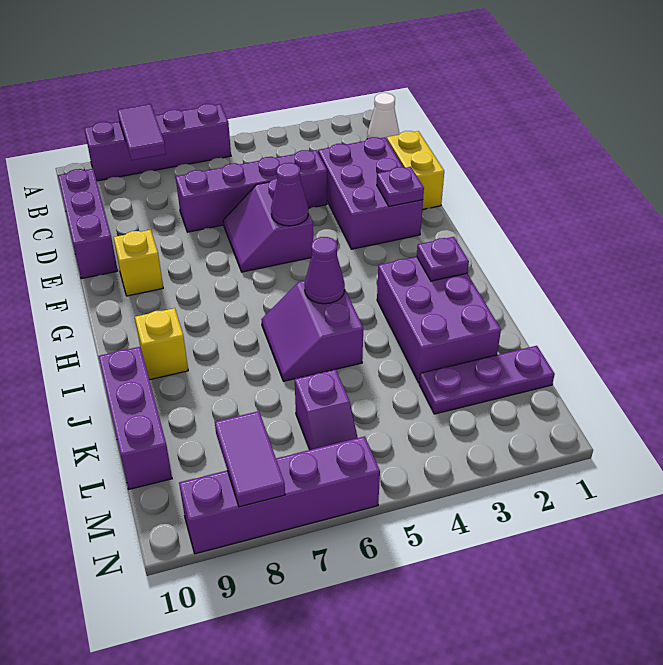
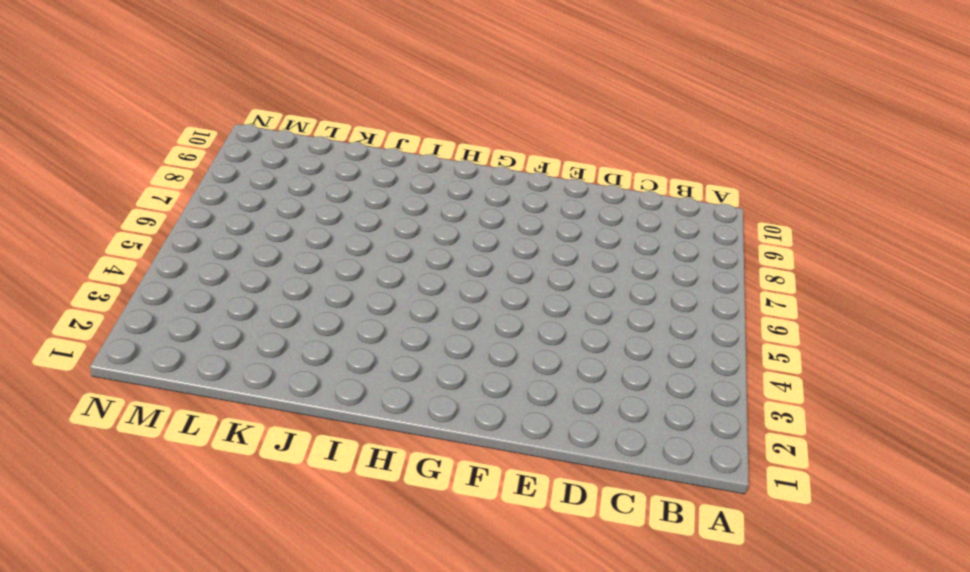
none -> purple brick A6:A9 level 1
none -> white cone B1 level 1
none -> purple brick C10:E10 level 1

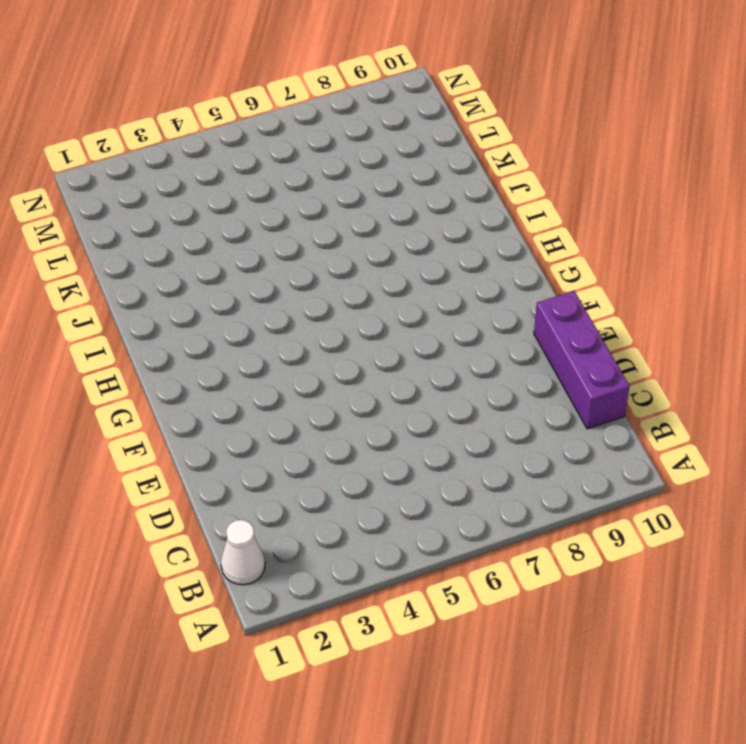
none -> purple brick A6:A9 level 1
none -> yellow brick D1:E1 level 1
none -> purple brick D2:F3 level 1

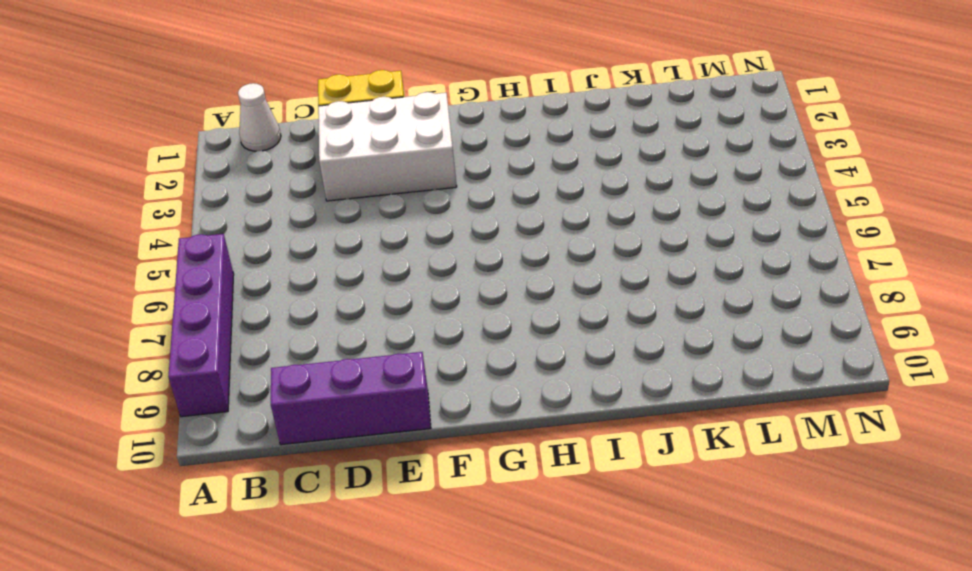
white brick D2:F3 level 1 -> purple brick D2:F3 level 1
none -> purple brick D4:D7 level 1
none -> purple slope E5:F6 level 1 top 5
none -> yellow brick F9 level 1

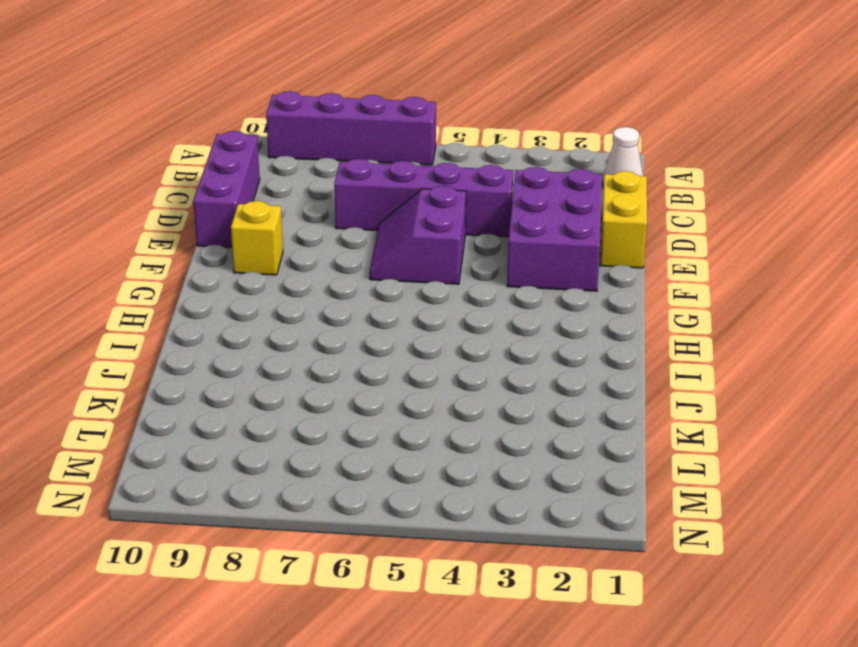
none -> purple brick I2:K3 level 1
none -> purple slope I5:J6 level 1 top 5
none -> yellow brick I9 level 1

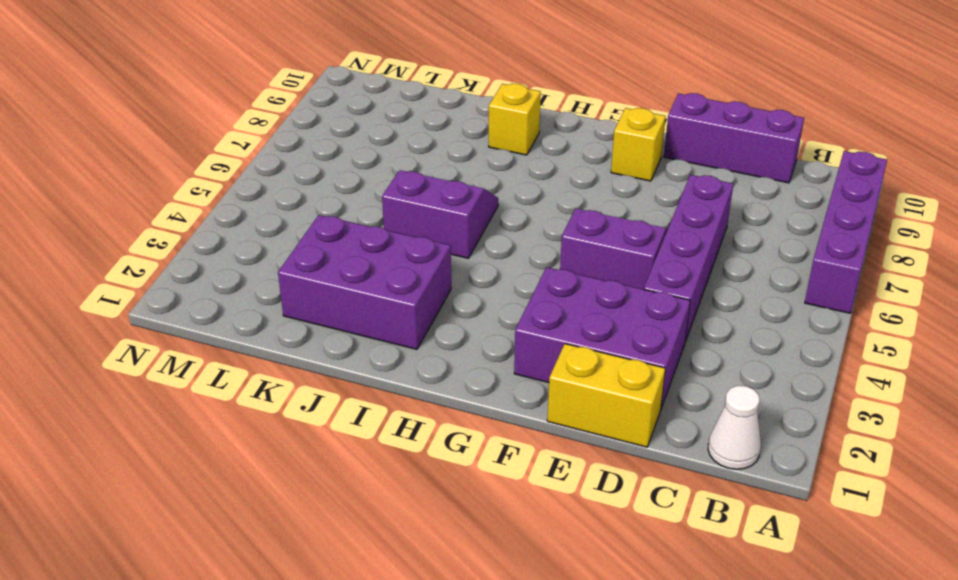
none -> purple brick J10:L10 level 1
none -> purple plate L1:L3 level 1
none -> purple slope L6:M6 level 1 top L

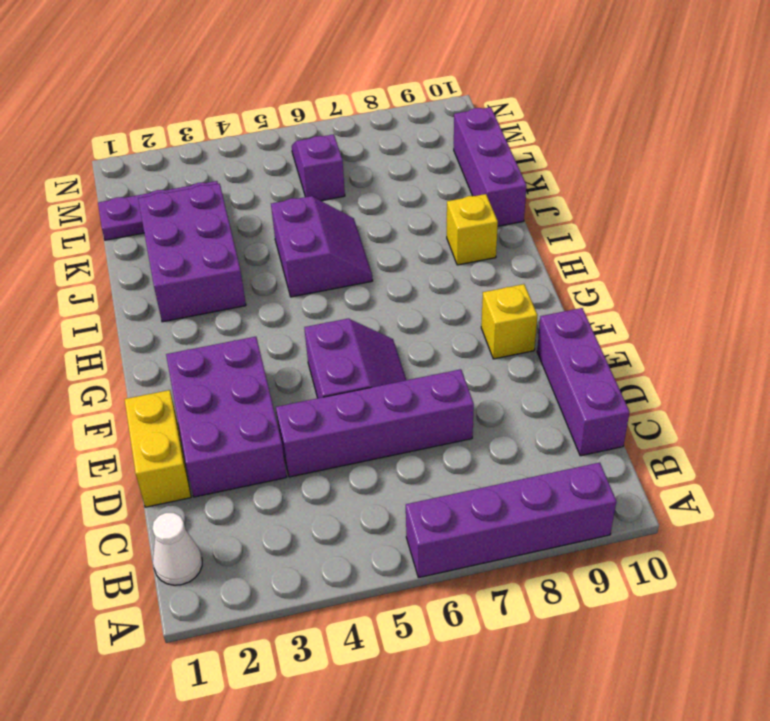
none -> purple brick N6:N9 level 1
none -> purple tile A8:B8 level 2
none -> purple plate F2 level 2

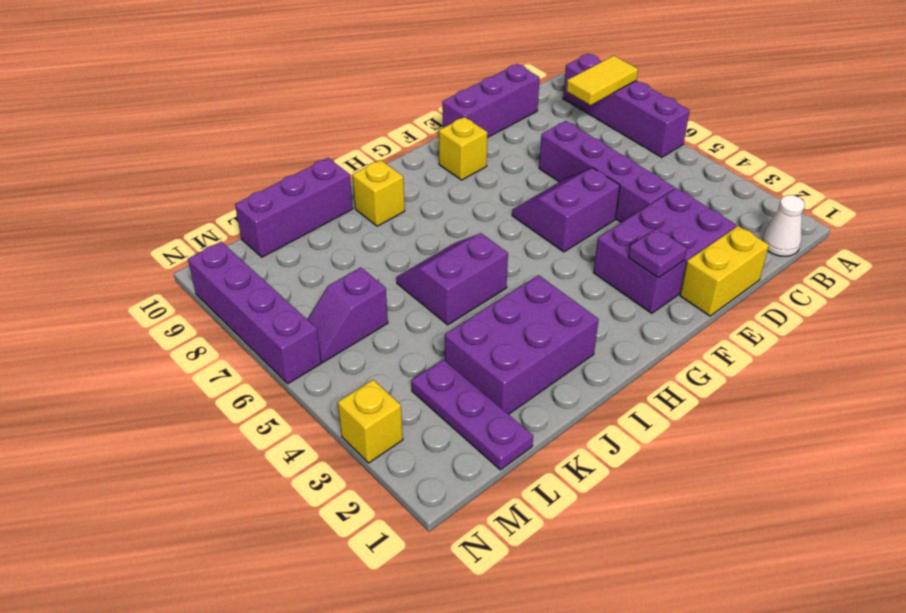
yellow tile A8:B8 level 2 -> purple tile A8:B8 level 2
yellow brick N3 level 1 -> none
none -> purple cone F5 level 2
none -> purple plate I2 level 2
none -> purple cone I5 level 2

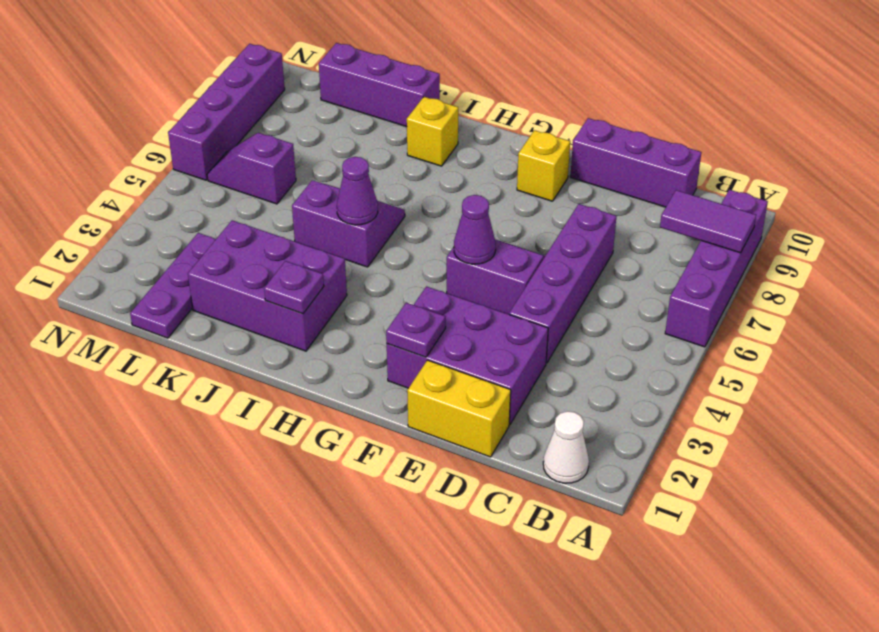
none -> purple tile M8:N8 level 2

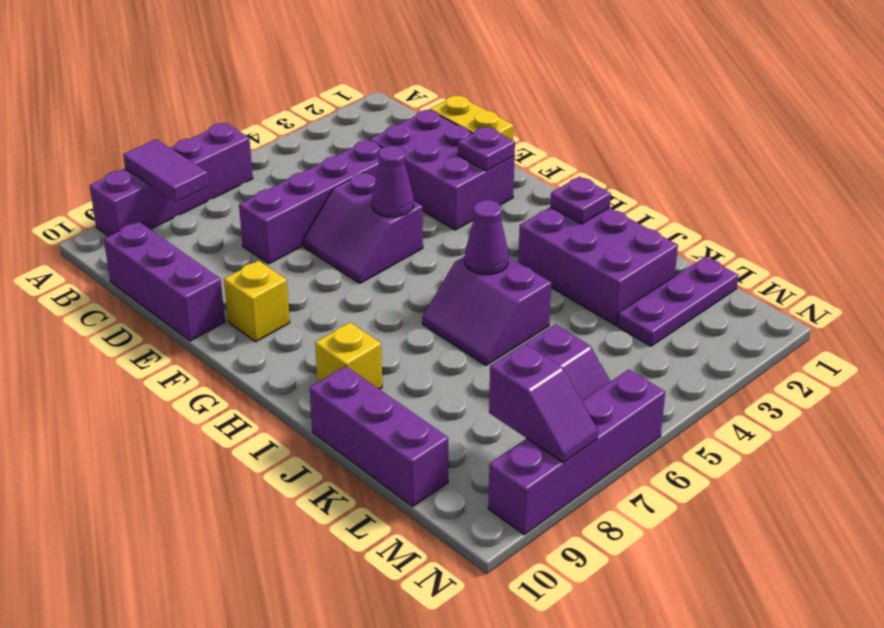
purple slope M8:N8 level 2 top M -> purple tile M8:N8 level 2
none -> white cone B1 level 1

